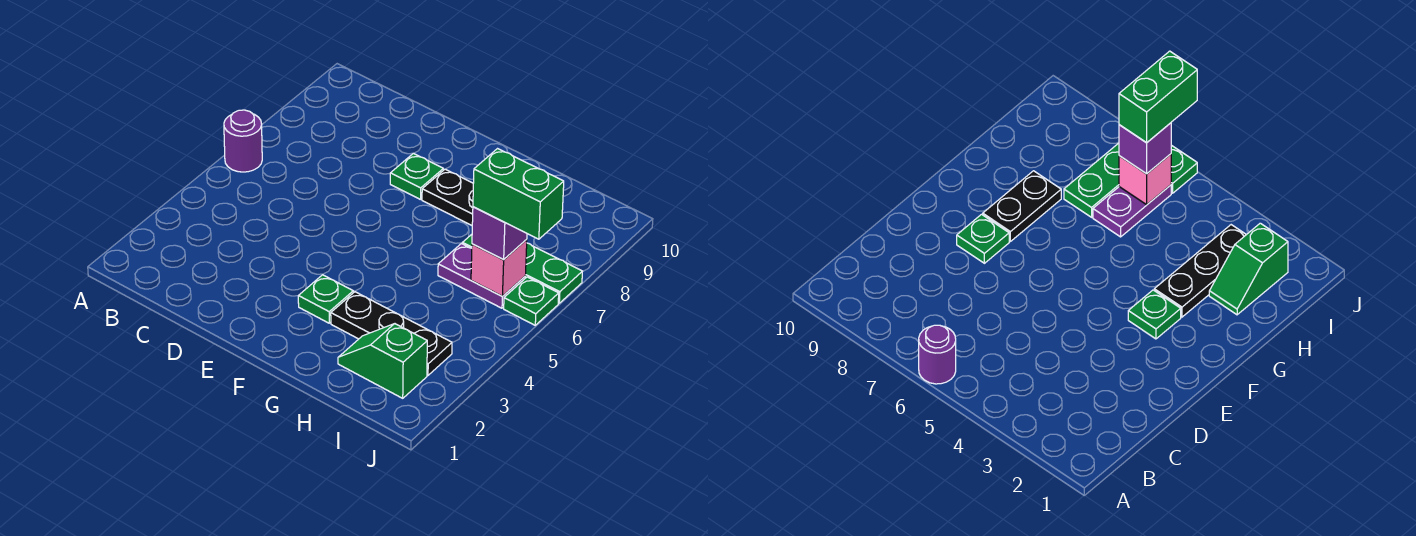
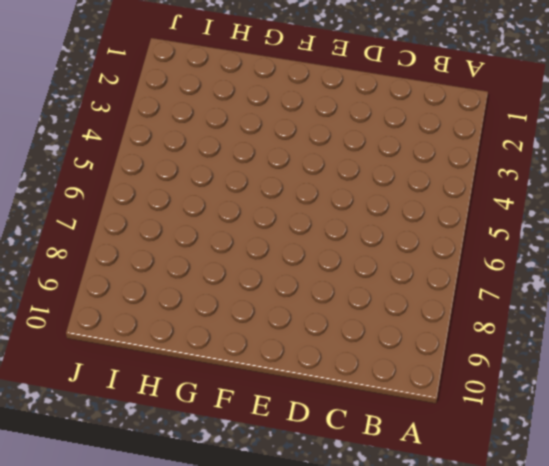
none -> purple round brick A6 level 1
none -> green plate E8 level 1
none -> green plate F3 level 1

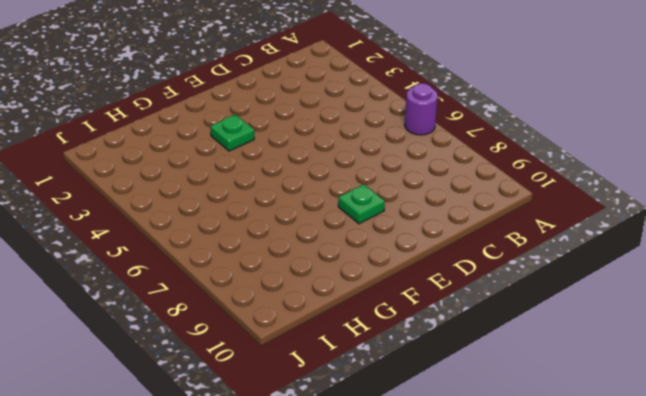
none -> black plate F8:G8 level 1
none -> black plate G3:I3 level 1
none -> green slope H2:I2 level 1 top I

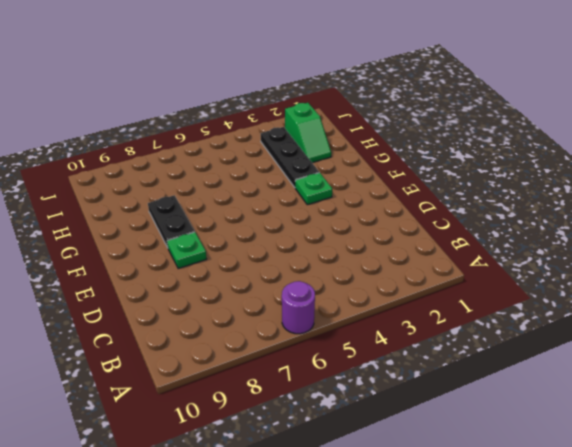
none -> purple plate H6:I6 level 1
none -> green plate H7:J7 level 1
none -> green plate J6 level 1

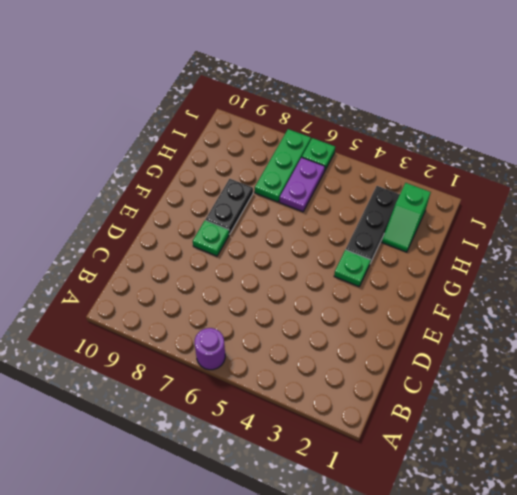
none -> pink brick I6 level 2
none -> purple brick I6 level 3
none -> green brick I6:J6 level 4

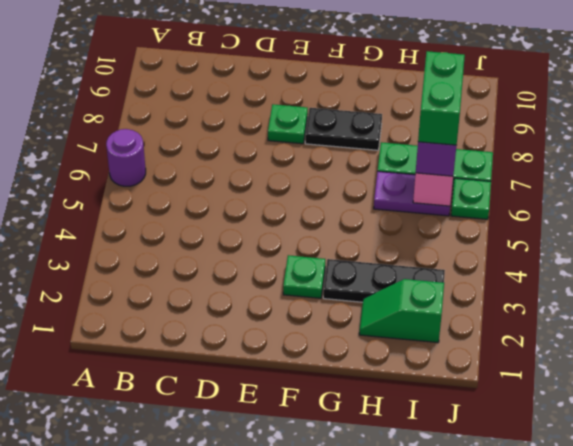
green brick I6:I7 level 4 -> green brick I6:J6 level 4

